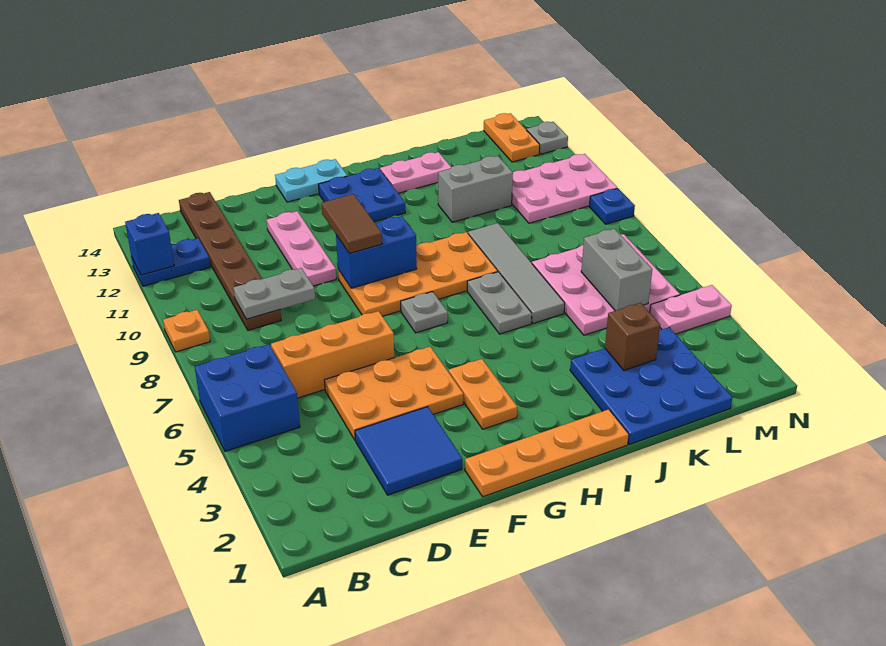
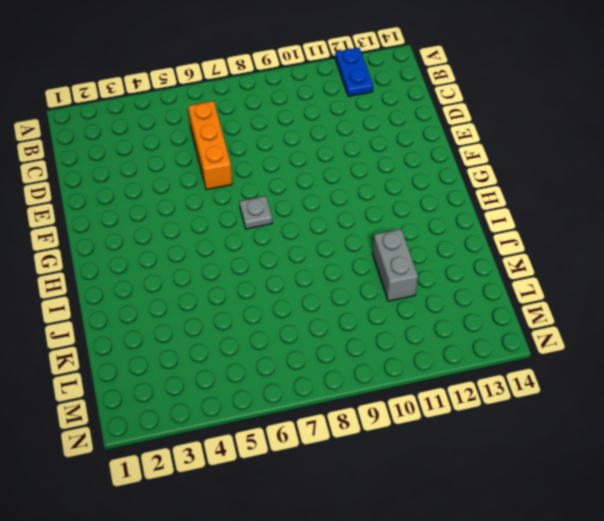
none -> blue brick A5:B6 level 1
none -> orange plate A9 level 1
none -> brown plate C9:C14 level 1
none -> blue tile D2:E3 level 1

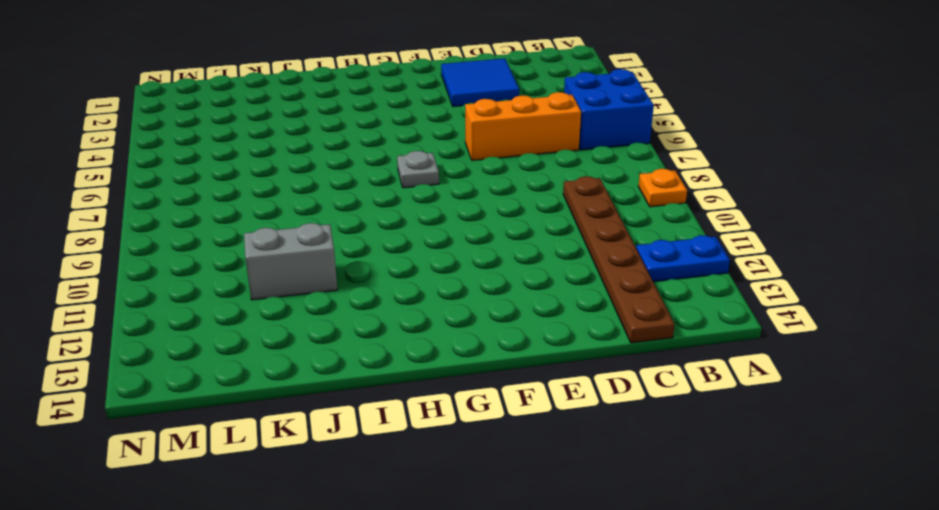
none -> orange plate D4:F5 level 1
none -> pink plate E10:E12 level 1
none -> orange plate F1:I1 level 1
none -> orange plate F8:I9 level 1

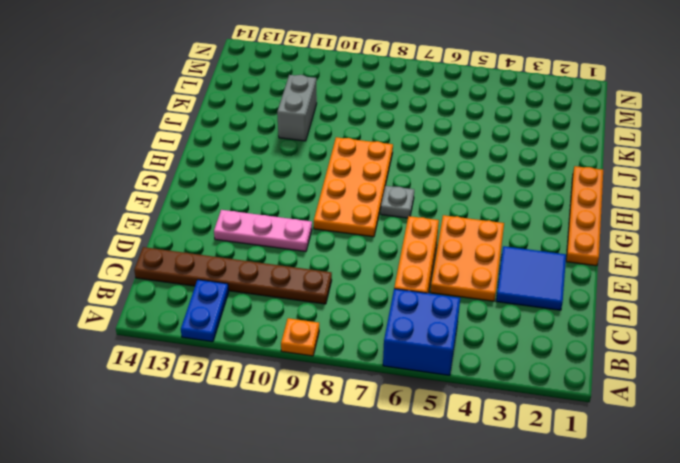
none -> cyan plate F14:G14 level 1
none -> orange plate G3:G4 level 1
none -> blue plate G12:H13 level 1
none -> grey plate I6:I7 level 1

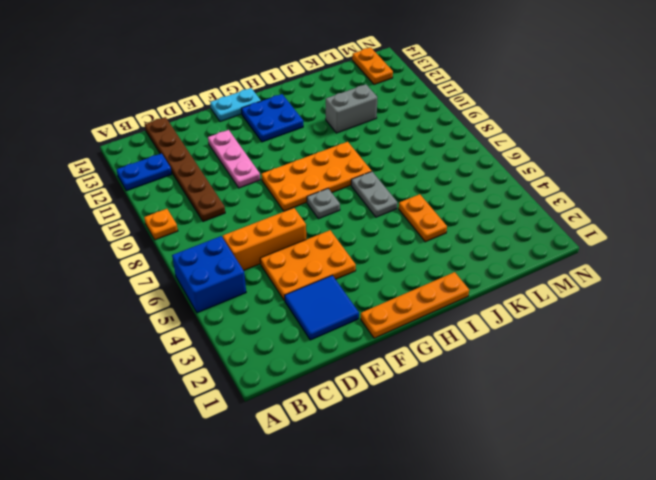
orange plate J4:J5 level 1 -> orange plate G3:G4 level 1
none -> pink plate I13:J13 level 1
none -> blue plate J1:L3 level 1
none -> grey tile J6:J9 level 1
none -> pink plate K5:M7 level 1

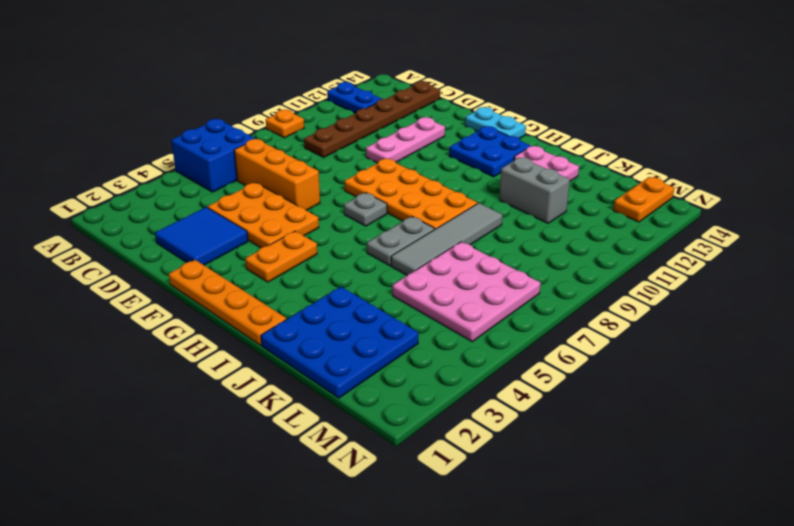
none -> pink plate L10:N11 level 1
none -> pink plate M4:N4 level 1
none -> blue plate N9 level 1
none -> grey plate N13 level 1

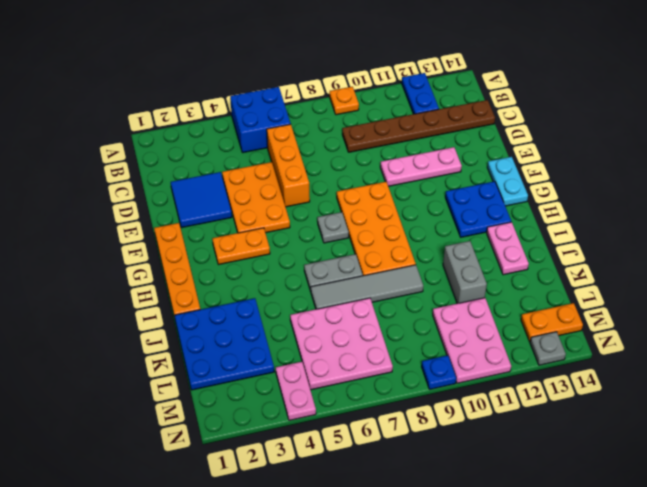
none -> blue brick A12 level 2
none -> grey plate C9:D9 level 2
none -> blue brick F9:G9 level 2
none -> brown brick K3 level 2

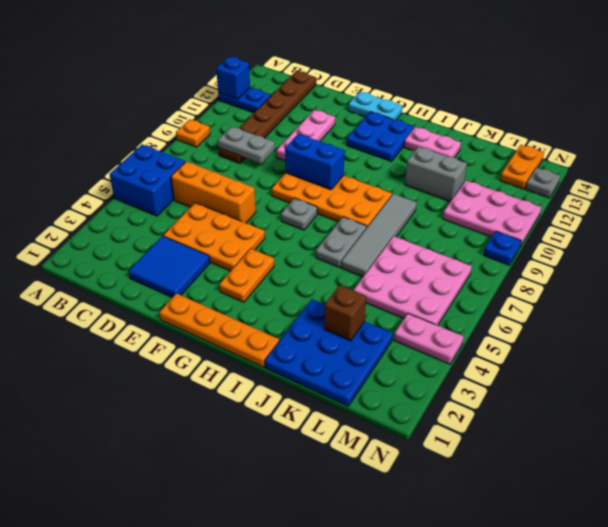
none -> grey brick L5:L6 level 2
none -> brown tile F9:F10 level 3

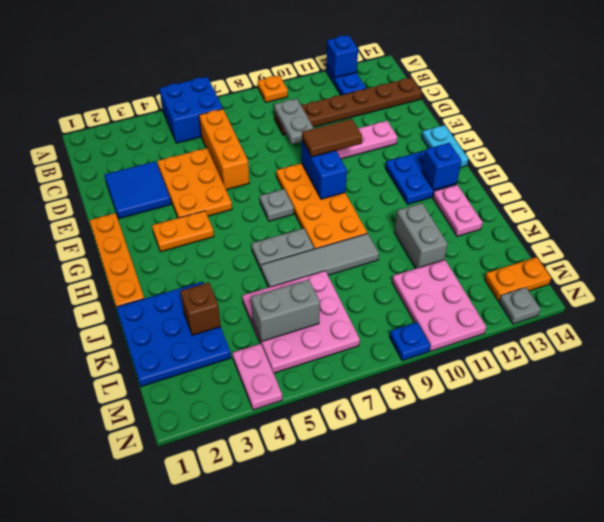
blue brick H13 level 2 -> none

